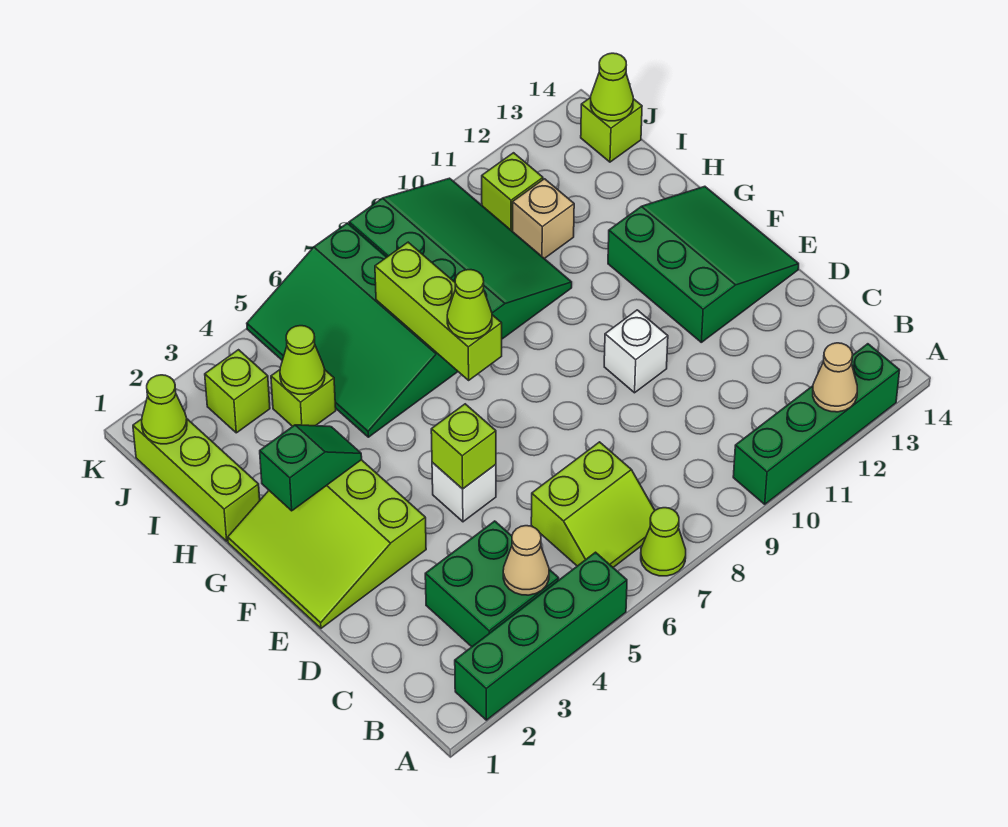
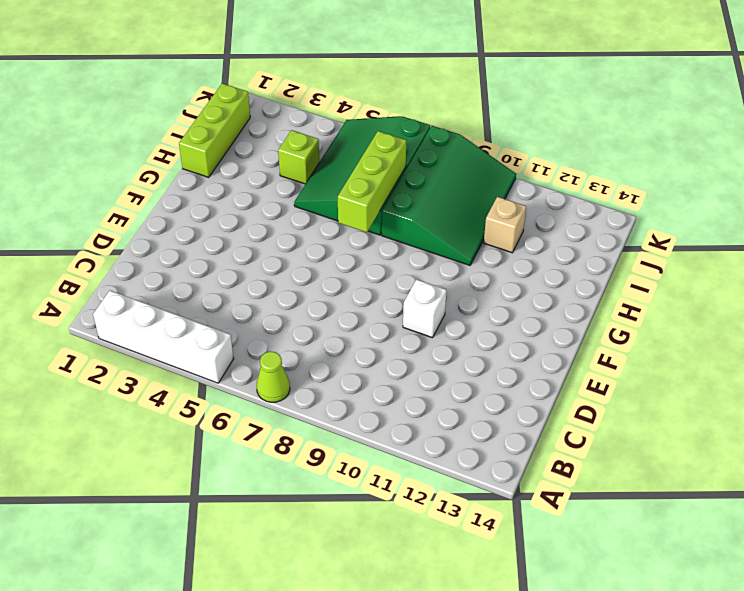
white brick A2:A5 level 1 -> green brick A2:A5 level 1
none -> green brick A10:A13 level 1
none -> green brick B3:C4 level 1
none -> lime slope B6:C7 level 1 top C

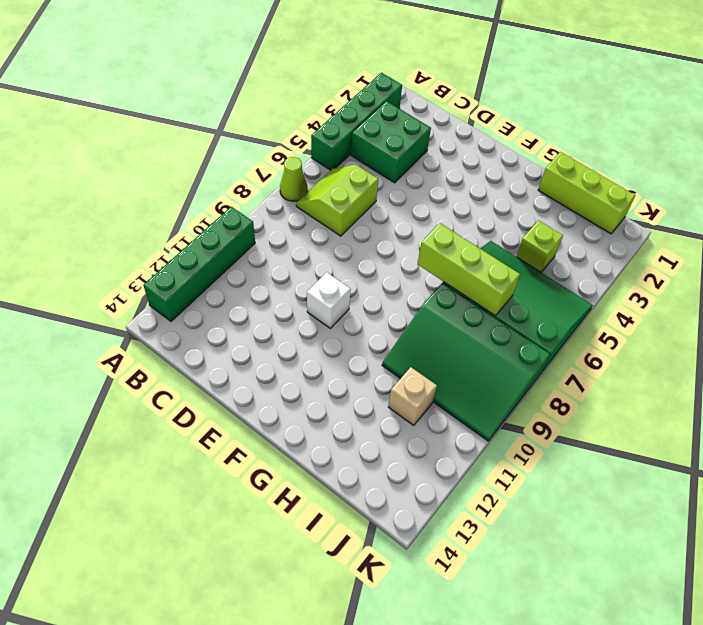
none -> lime slope E1:G3 level 1 top 3
none -> white brick E5 level 1
none -> green slope E12:G14 level 1 top 12

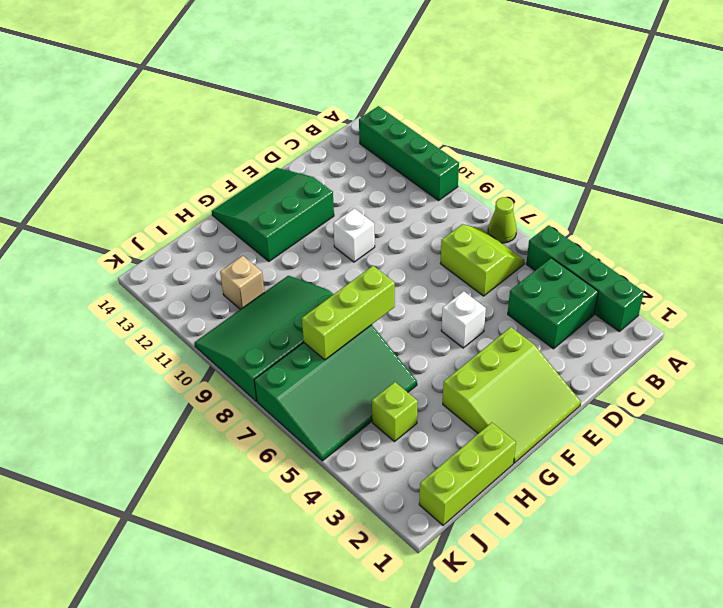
none -> lime brick J3 level 1
none -> lime brick J11 level 1
none -> lime brick J14 level 1

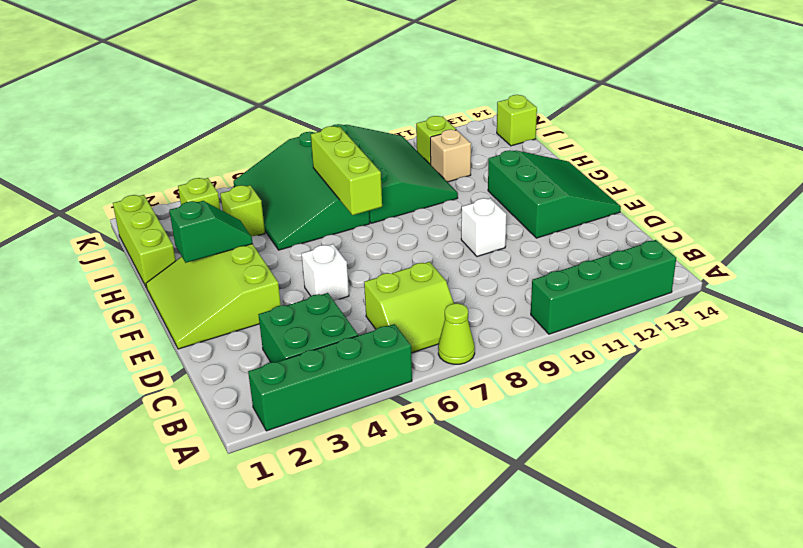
none -> tan cone A12 level 2
none -> tan cone B4 level 2
none -> lime brick E5 level 2

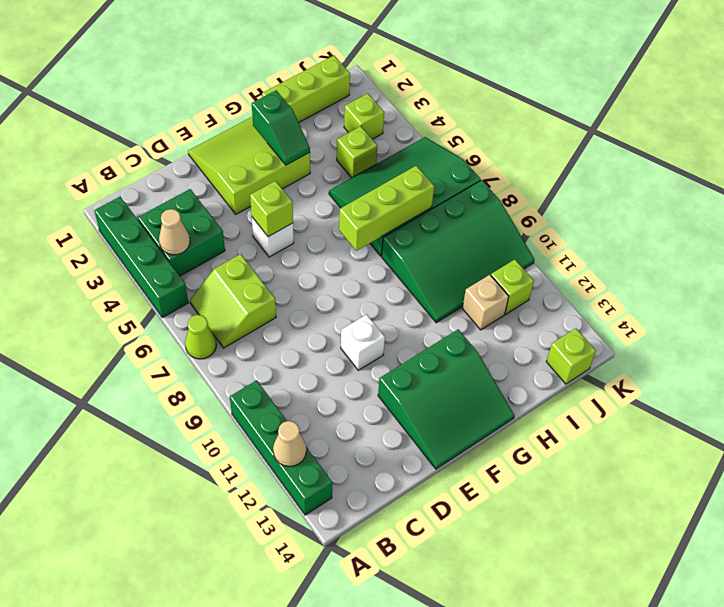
none -> lime cone I4 level 2
none -> lime cone J1 level 2
none -> lime cone J14 level 2

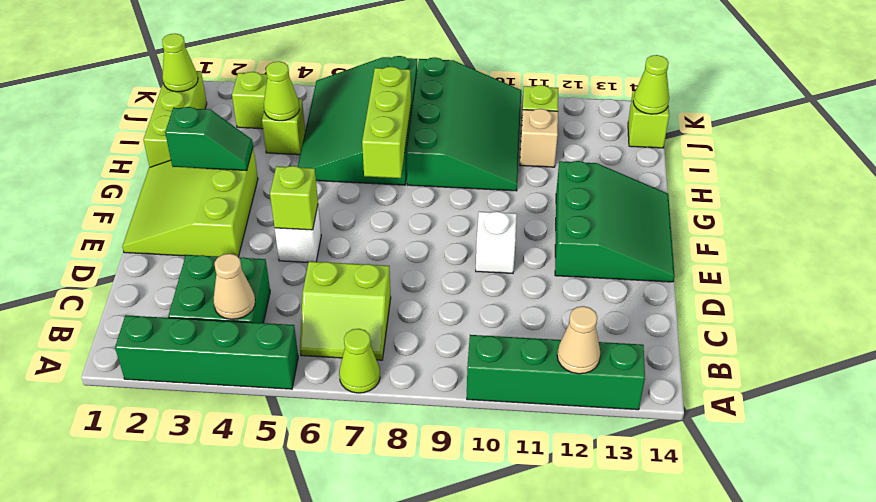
none -> lime cone G7 level 3

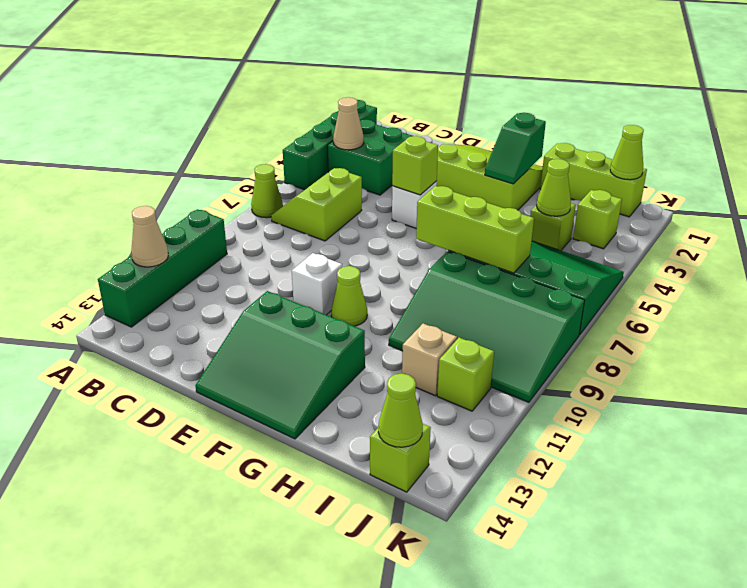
lime cone F10 level 1 -> lime cone G7 level 3

